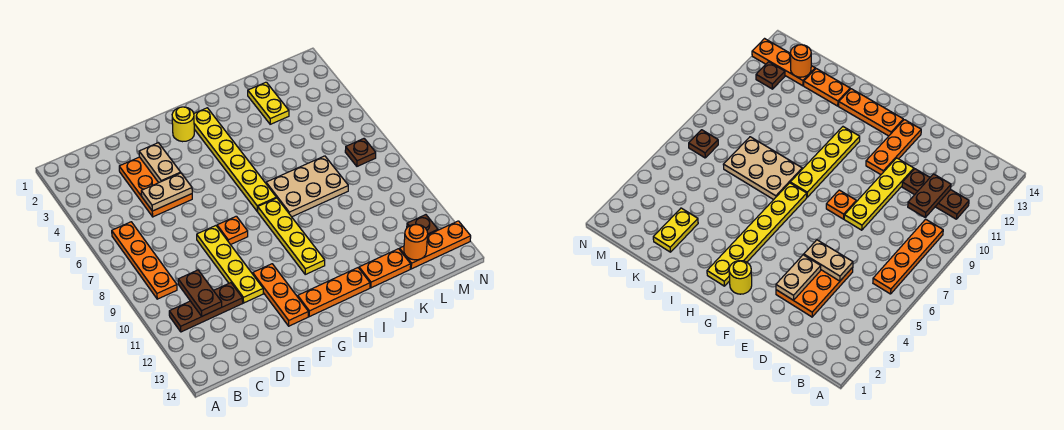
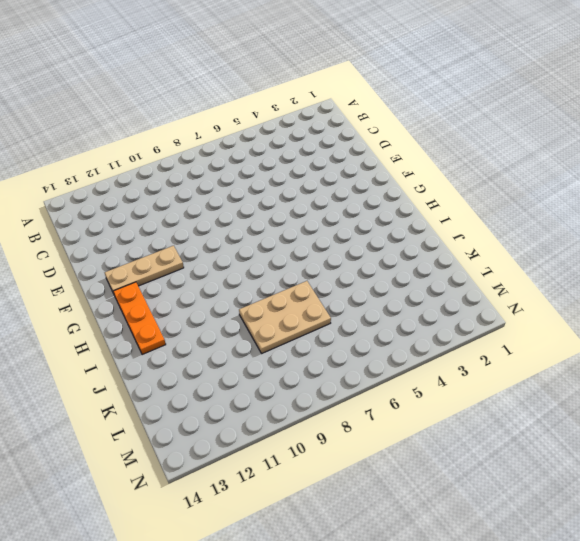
tan plate F11:F13 level 1 -> orange plate F11:F13 level 1
tan plate J7:K9 level 1 -> tan plate I7:K8 level 1
none -> orange plate B6:B9 level 1
none -> brown plate B11:D11 level 1
none -> orange plate D3:E5 level 1

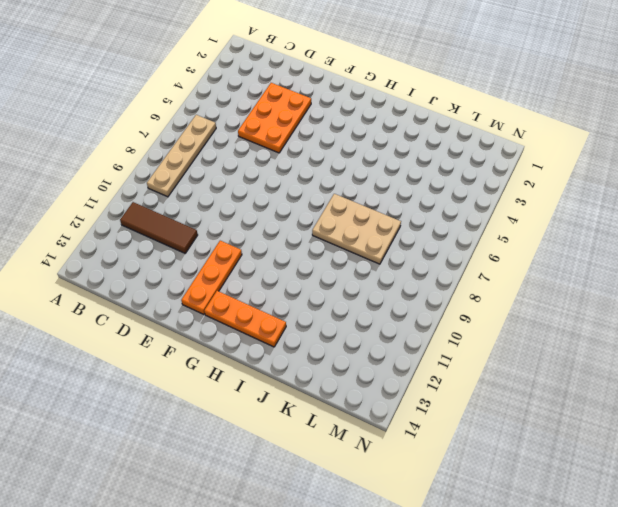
tan plate B6:B9 level 1 -> orange plate B6:B9 level 1
brown tile B11:D11 level 1 -> brown plate B11:D11 level 1
none -> yellow plate E8:E11 level 1
none -> orange plate F8 level 1
none -> yellow round brick G2 level 1

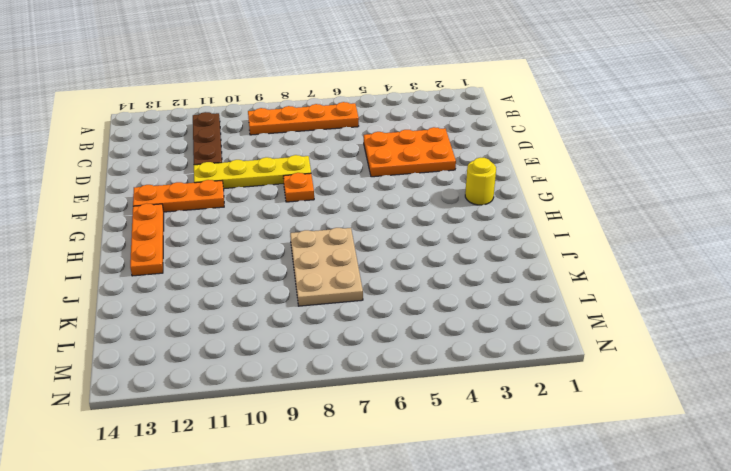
none -> yellow plate H2:H7 level 1
none -> yellow plate H8:H11 level 1
none -> orange plate J13:K13 level 1

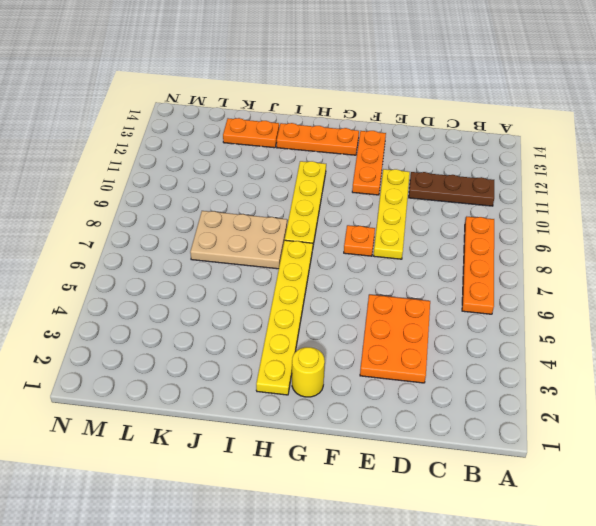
none -> yellow plate K2:K3 level 1
none -> orange plate L13:N13 level 1
none -> brown plate M7 level 1

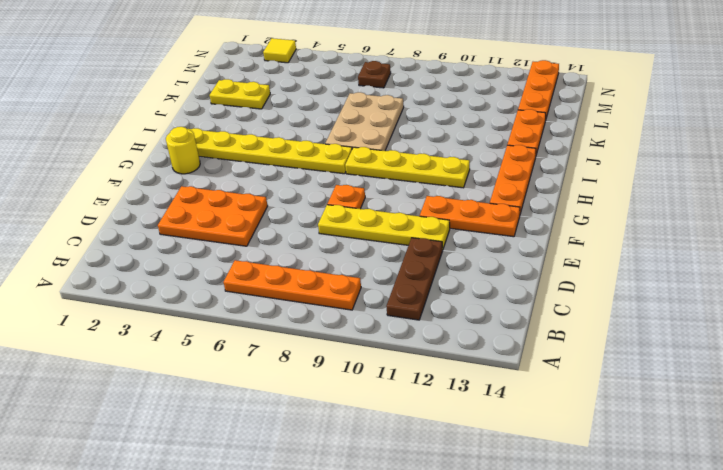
yellow tile N3 level 1 -> none
none -> brown plate M12 level 1
none -> brown plate C10:C11 level 2
none -> tan plate D5:E5 level 2

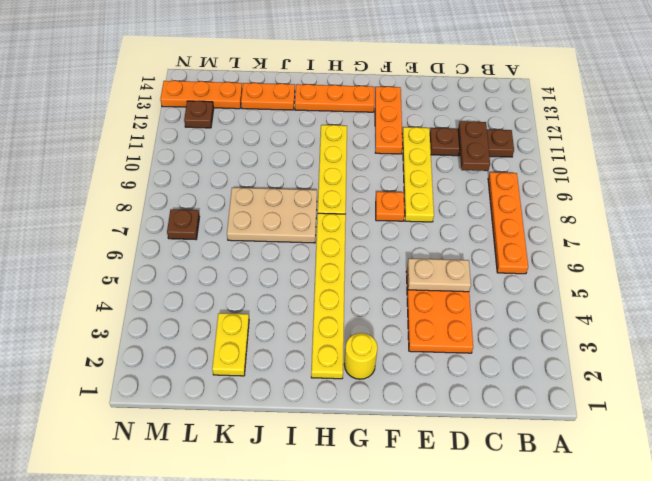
none -> tan plate E3:E4 level 2
none -> orange round brick L13 level 2

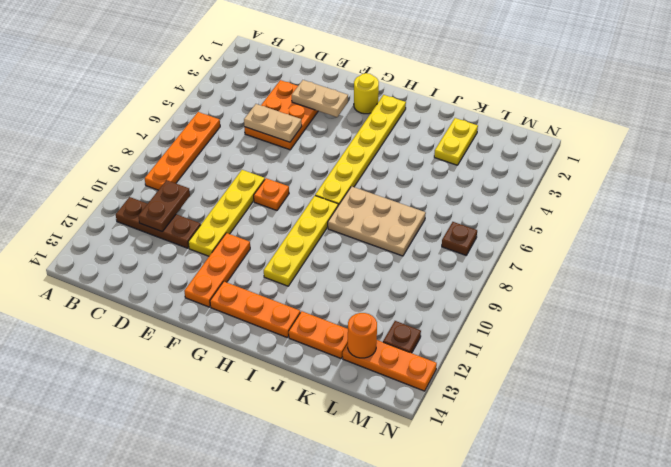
tan plate E3:F3 level 2 -> tan plate E3:E4 level 2

